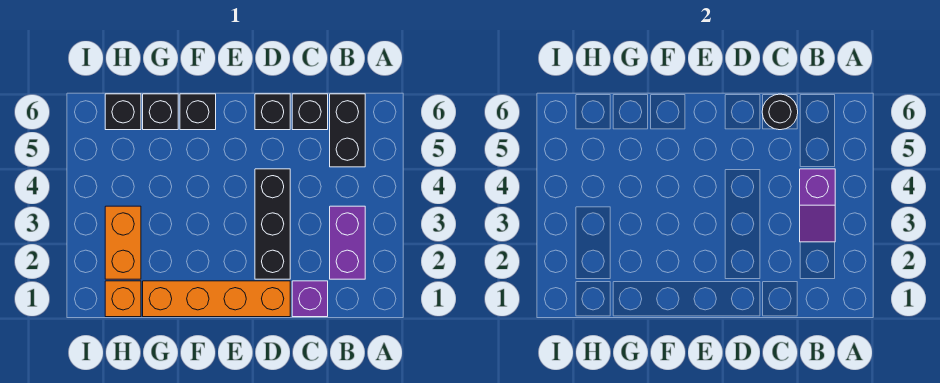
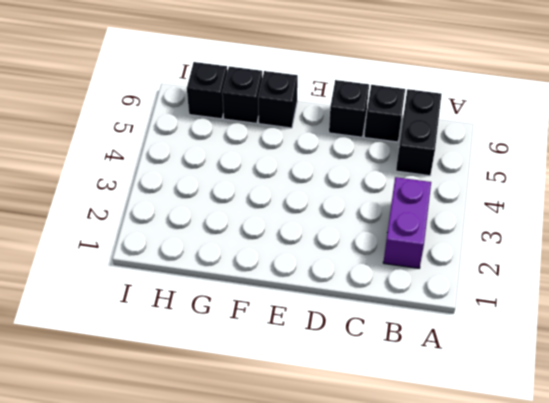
none -> purple brick C1 level 1
none -> orange brick D1:G1 level 1
none -> black brick D2:D4 level 1

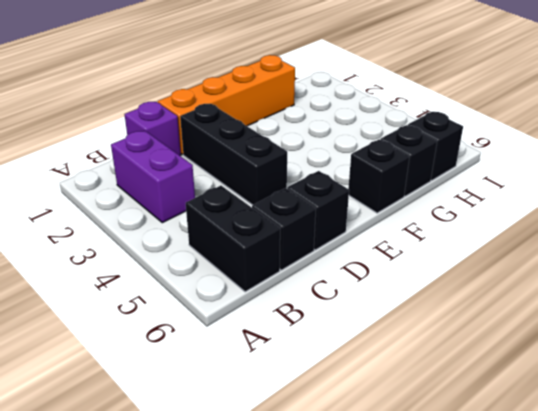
none -> orange brick H1 level 1
none -> orange brick H2:H3 level 1
none -> purple slope B3:B4 level 2 top 4

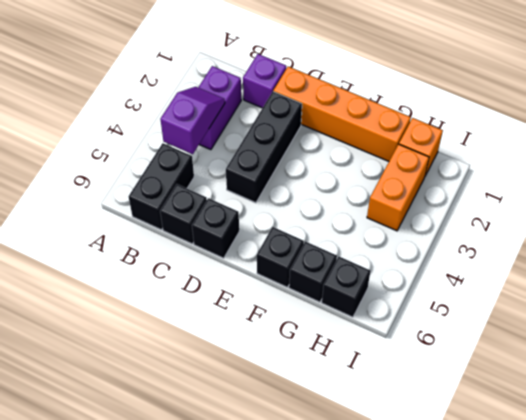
none -> black round brick C6 level 2

